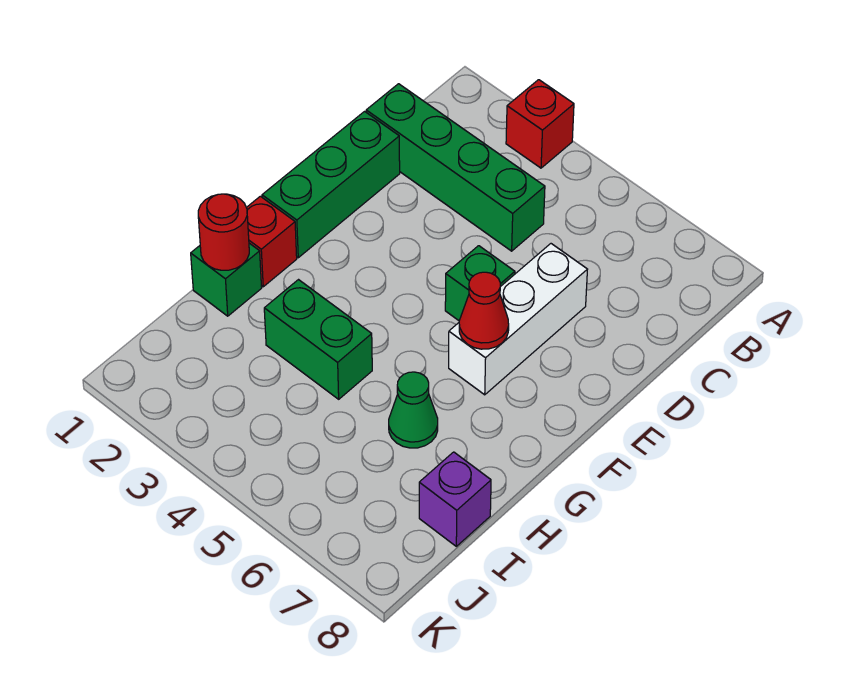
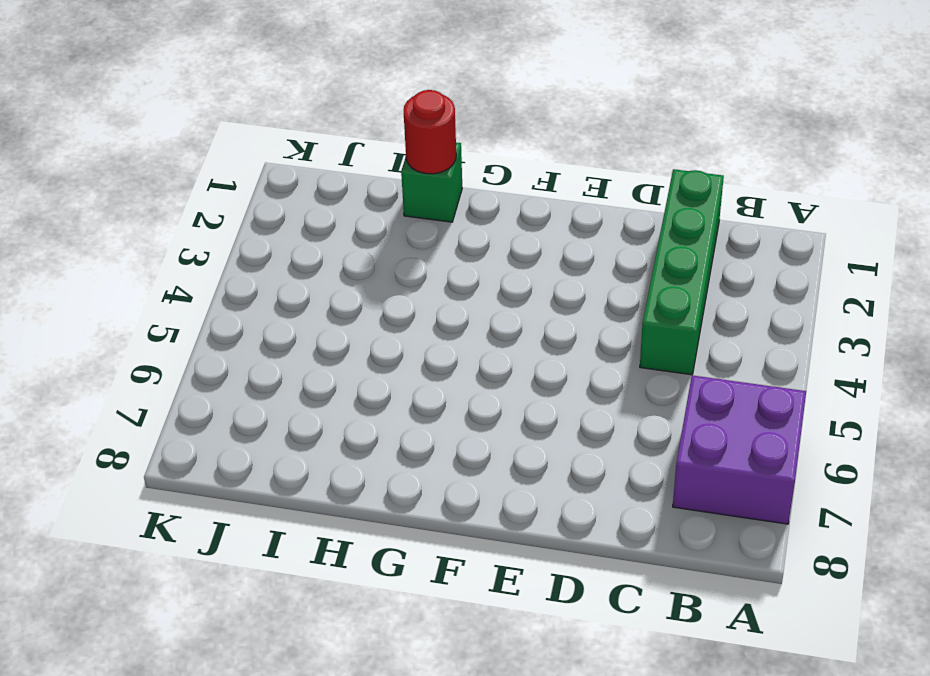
purple brick A6:B7 level 1 -> none
none -> red brick A3 level 1
none -> green brick D1:F1 level 1
none -> white brick D6:F6 level 1

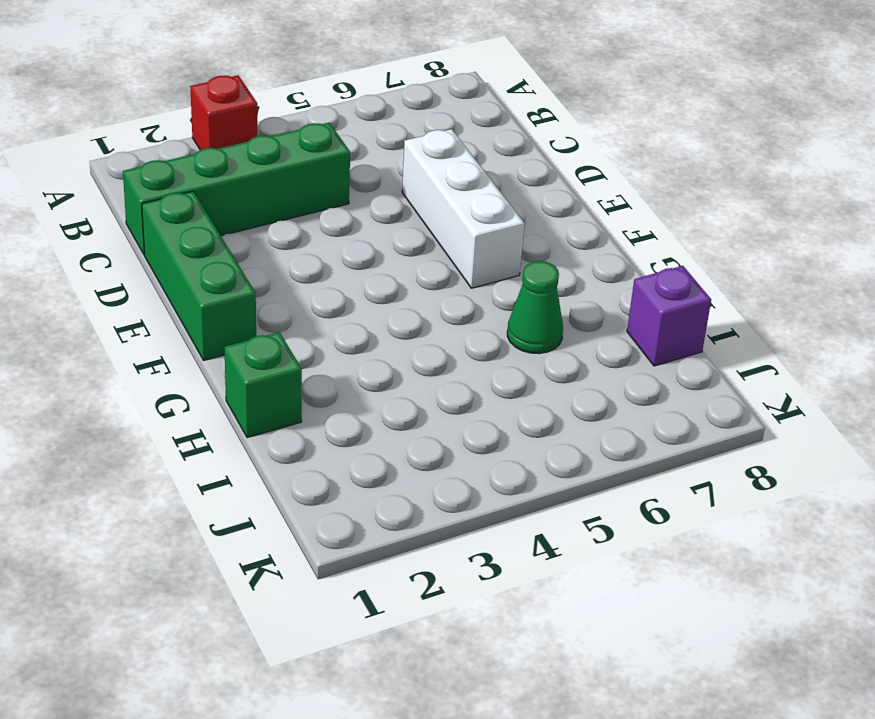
none -> green brick E5 level 1
none -> red brick G1 level 1
none -> green brick H3:H4 level 1

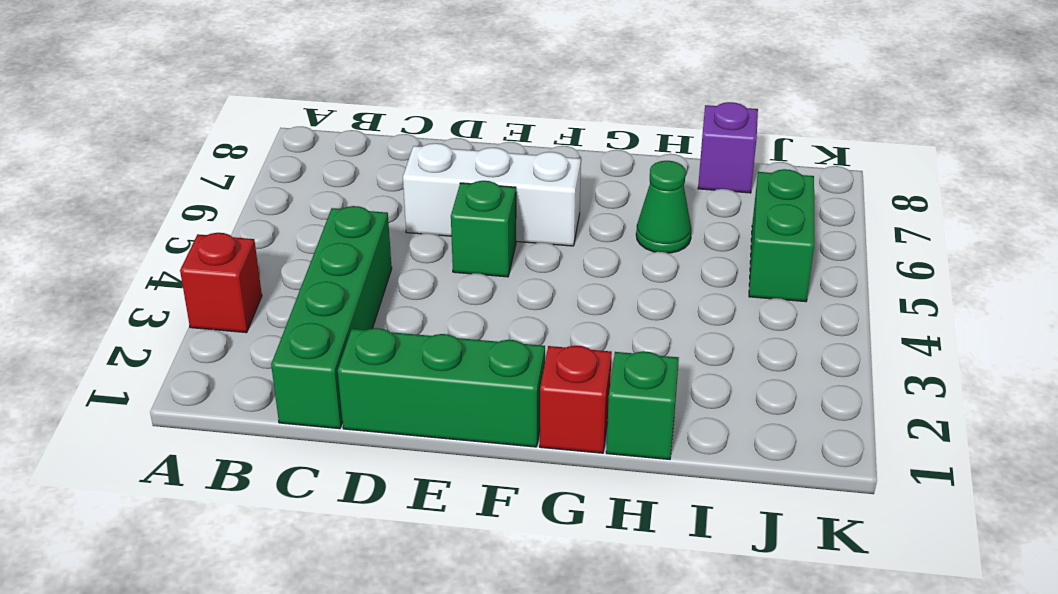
green brick J5:J6 level 1 -> green brick H3:H4 level 1
none -> red cone F6 level 2
none -> red round brick H1 level 2

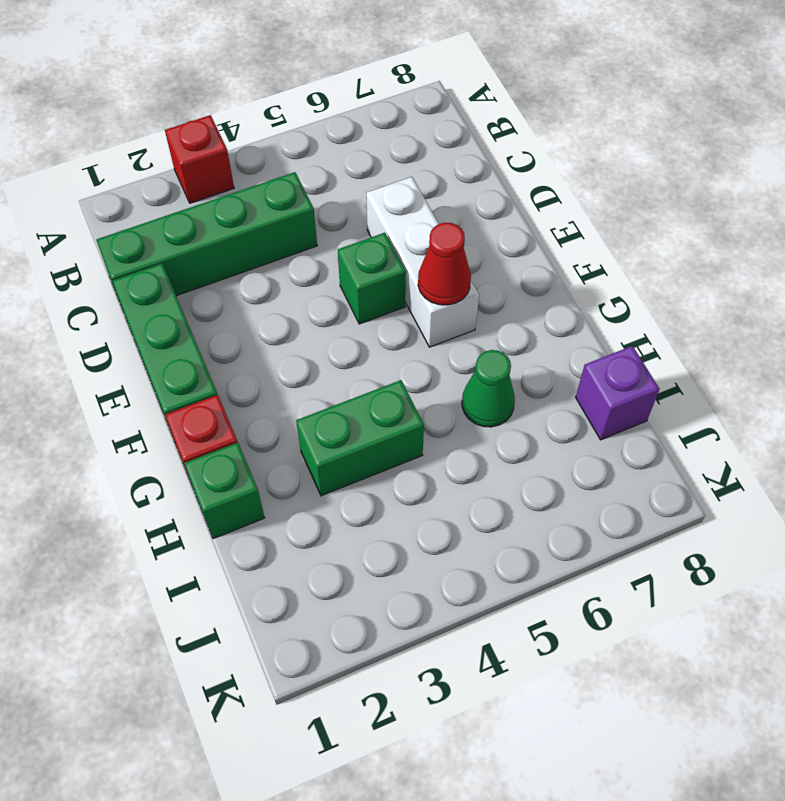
none -> red round brick H1 level 2

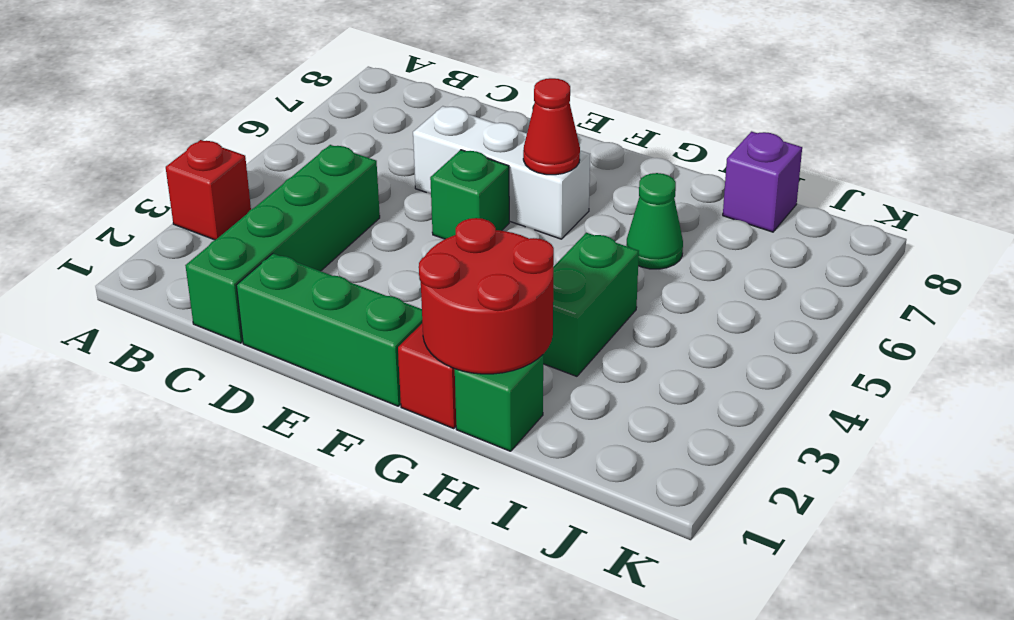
red round brick G1:H2 level 2 -> red round brick H1 level 2

